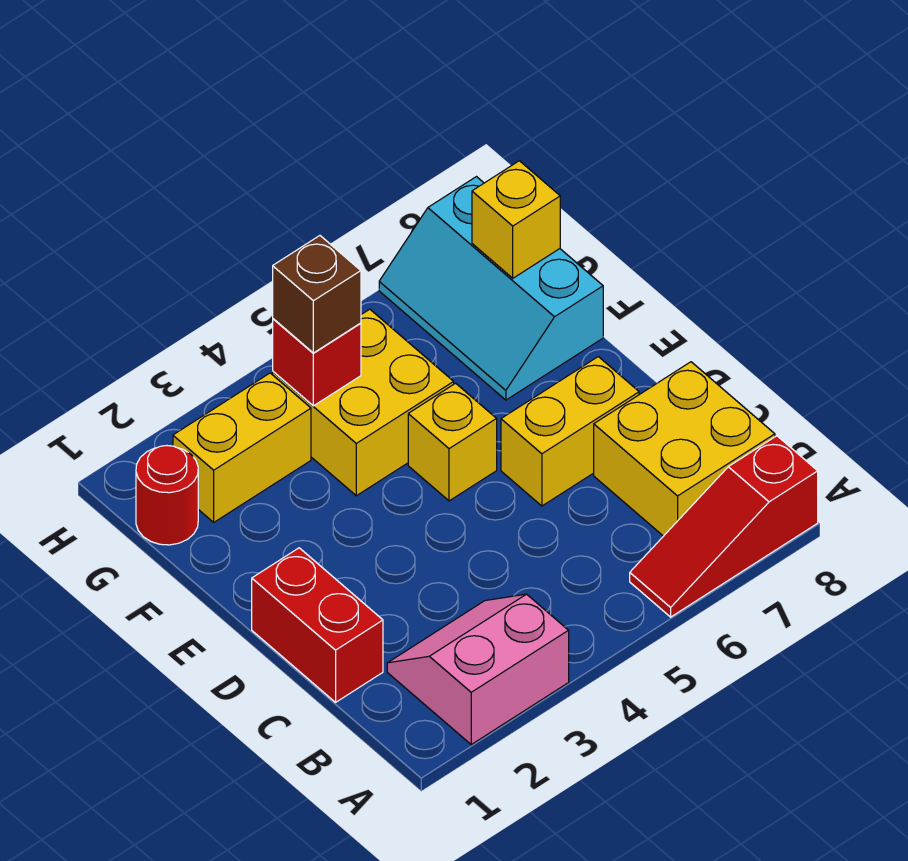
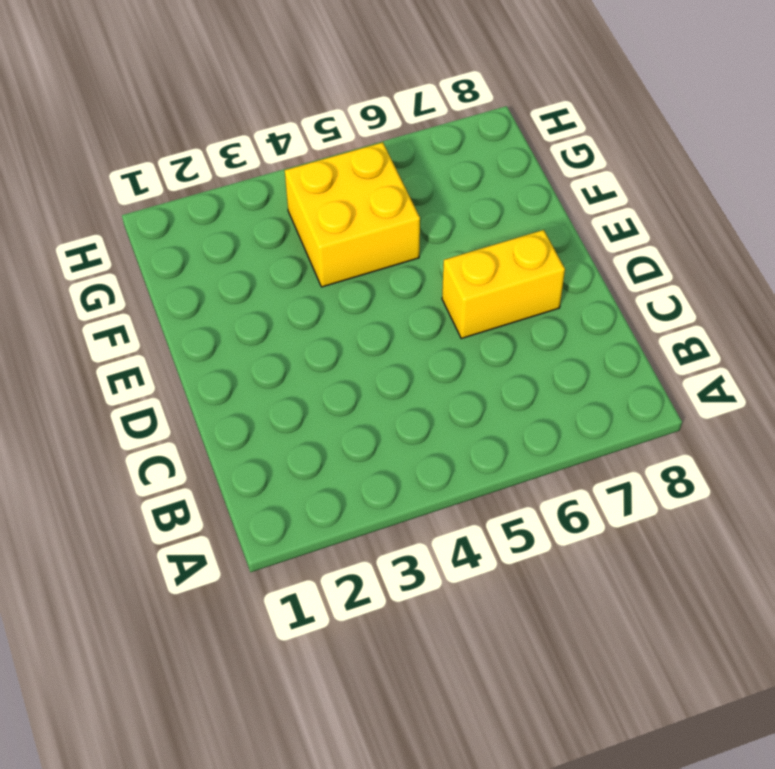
none -> pink slope A2:B3 level 1 top A
none -> red slope A6:A8 level 1 top 8
none -> yellow brick B7:C8 level 1

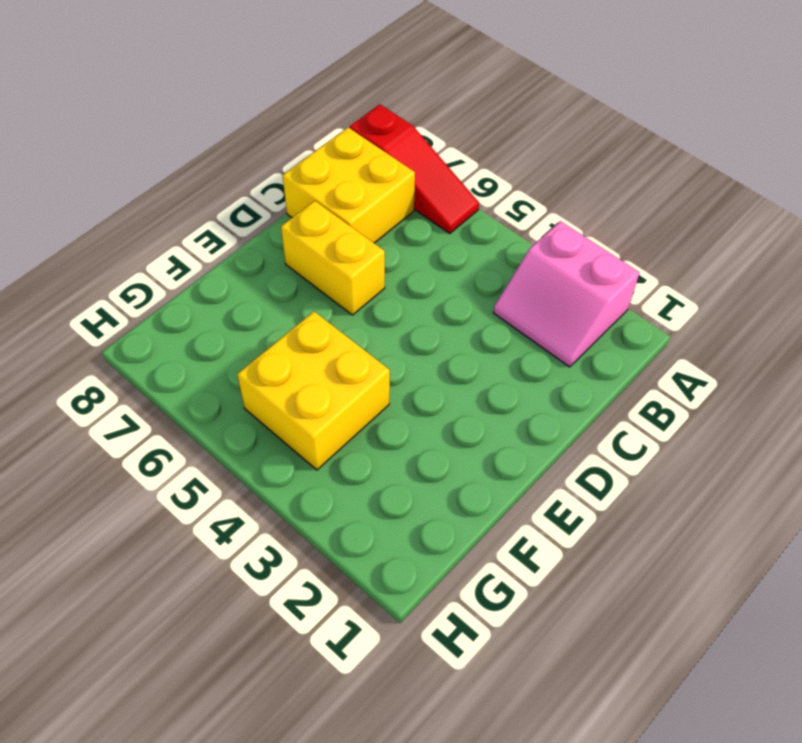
none -> red brick C1:D1 level 1
none -> yellow brick E5 level 1
none -> cyan slope F7:H8 level 1 top 8

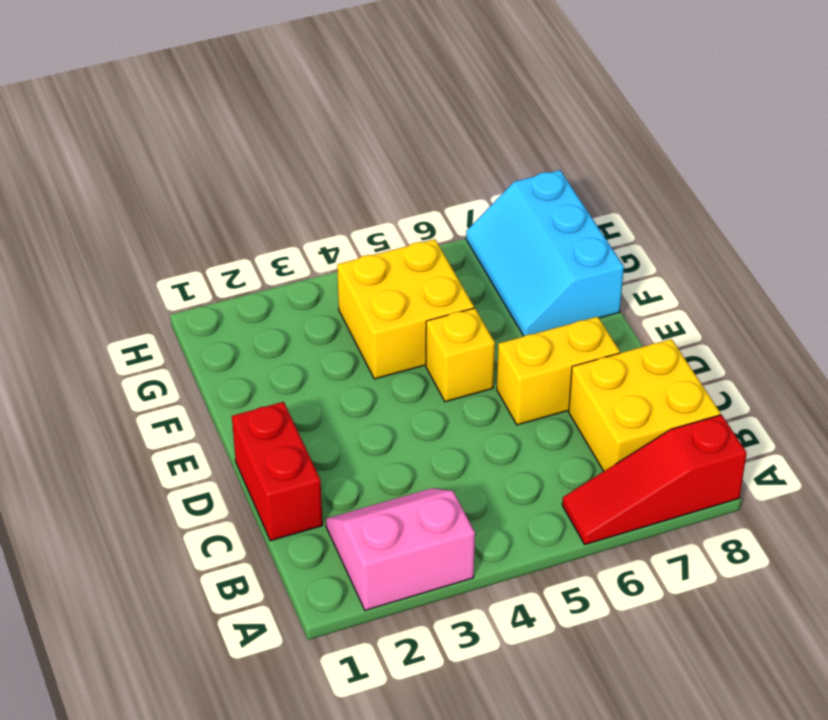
none -> red round brick G1 level 1
none -> yellow brick G2:G3 level 1
none -> red brick G4 level 2

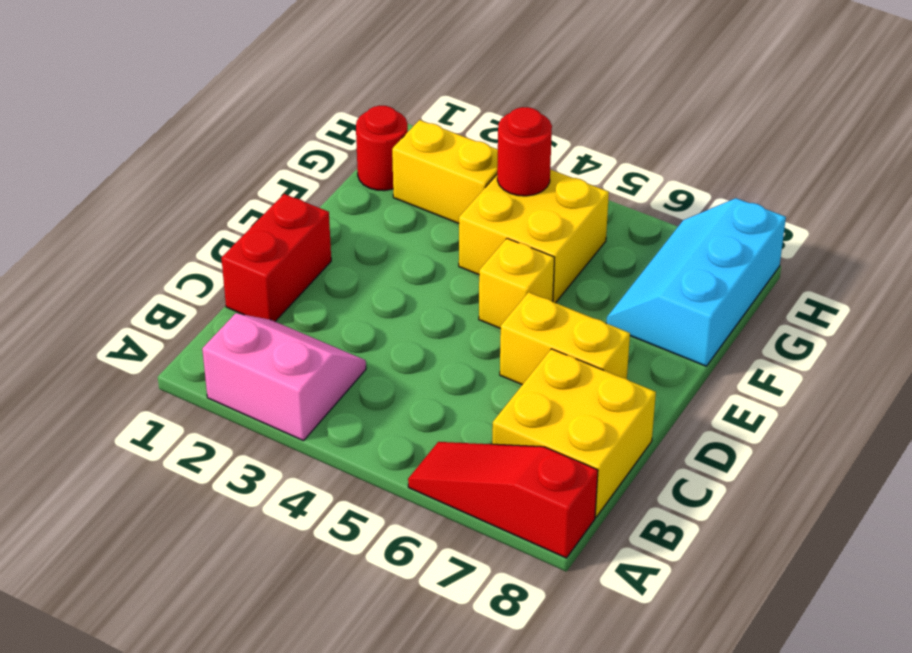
red round brick G4 level 2 -> red brick G4 level 2
none -> yellow brick G8 level 2
none -> brown brick G4 level 3

